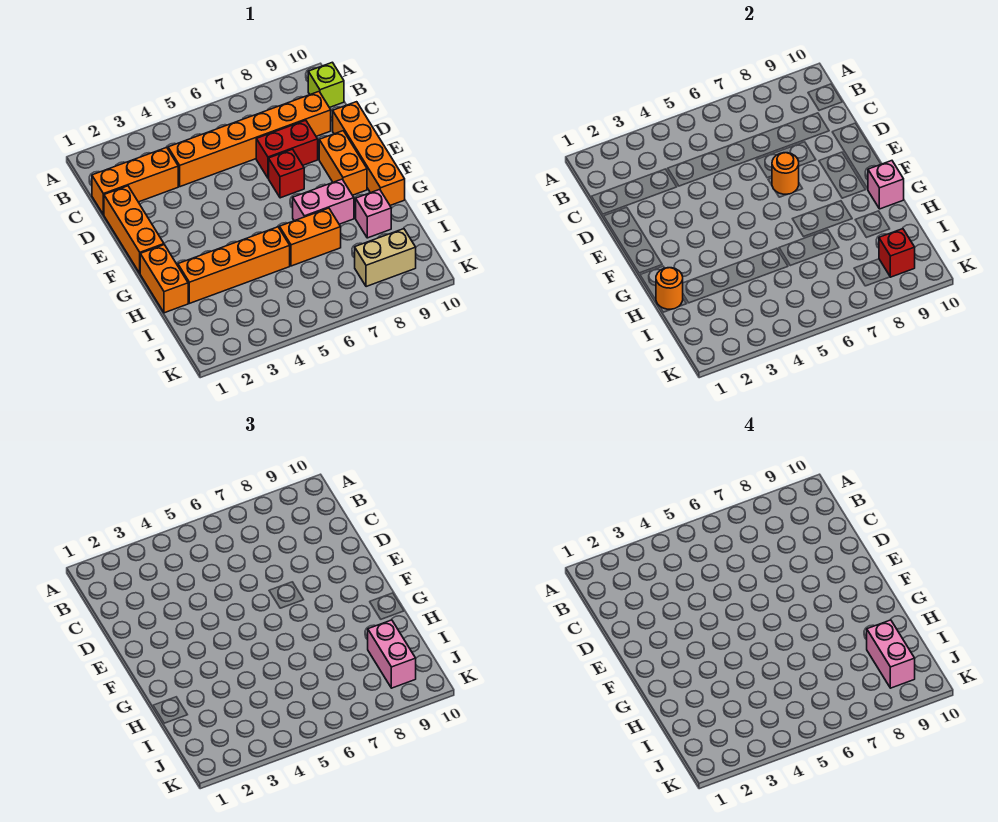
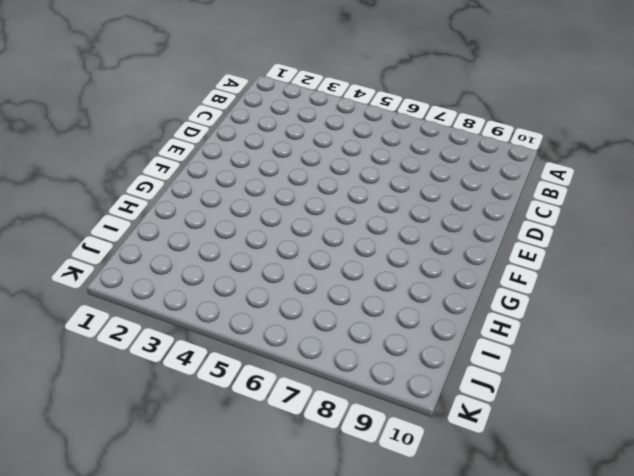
none -> lime brick B10 level 1
none -> orange brick C1:C3 level 1
none -> orange brick C4:C9 level 1

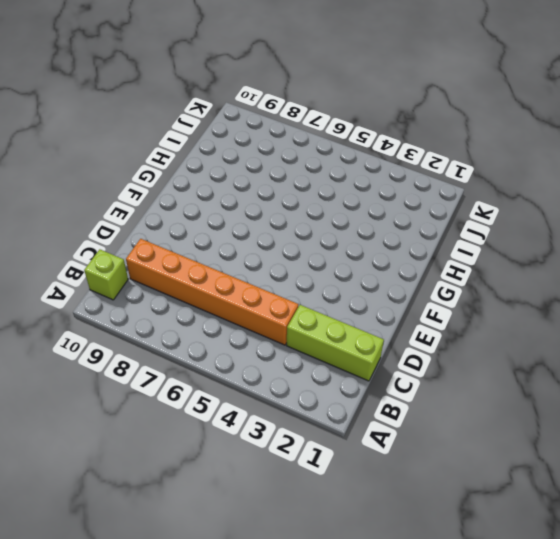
lime brick C1:C3 level 1 -> orange brick C1:C3 level 1
none -> orange brick D1:F1 level 1
none -> red brick D7:D8 level 1
none -> orange brick D10:G10 level 1

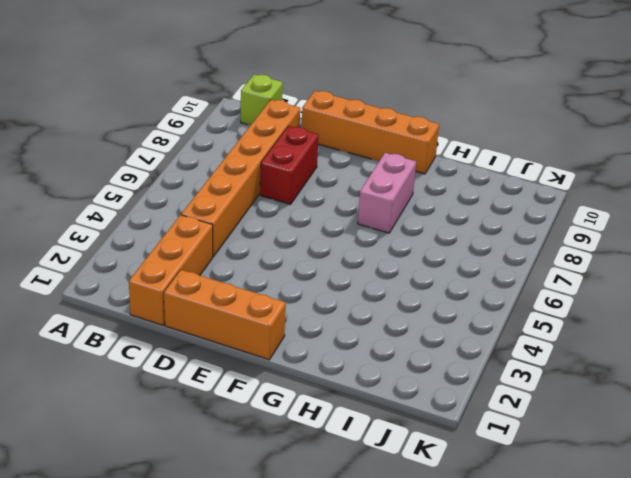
none -> red brick E7 level 1
none -> orange brick E9:F9 level 1
none -> orange brick G1:H1 level 1

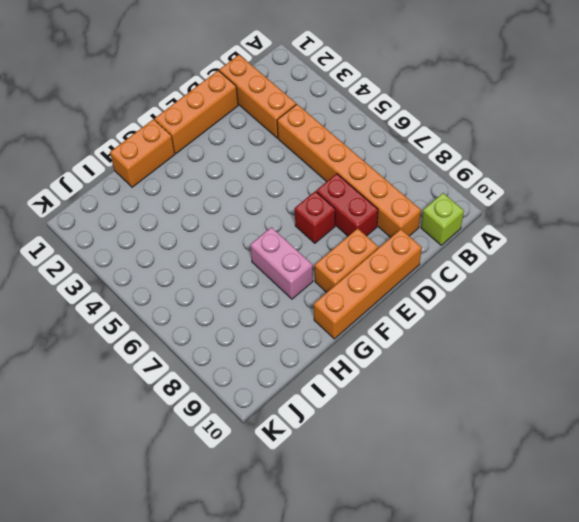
none -> orange brick H2:H5 level 1
none -> orange brick H6:H7 level 1
none -> pink brick H9 level 1

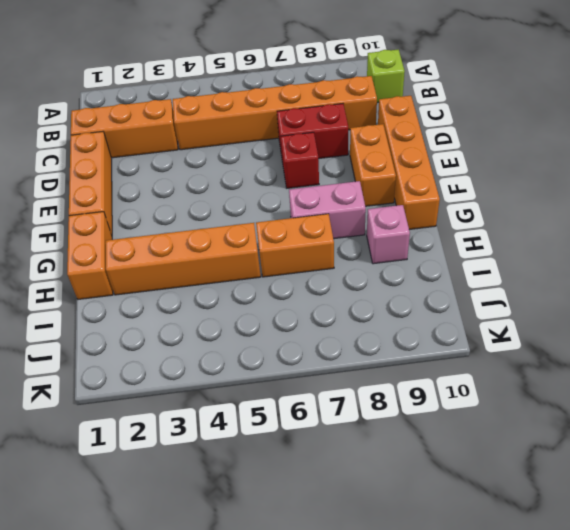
none -> tan brick J8:J9 level 1
none -> orange round brick E7 level 2
none -> pink brick G10 level 2

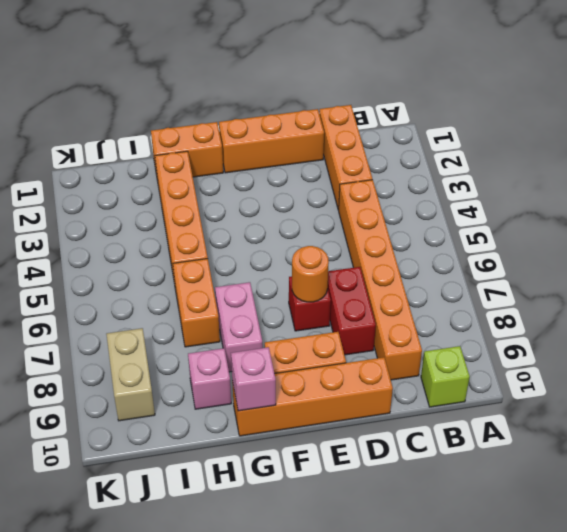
none -> orange round brick H1 level 2
none -> red brick J9 level 2
none -> pink brick I9:J9 level 3

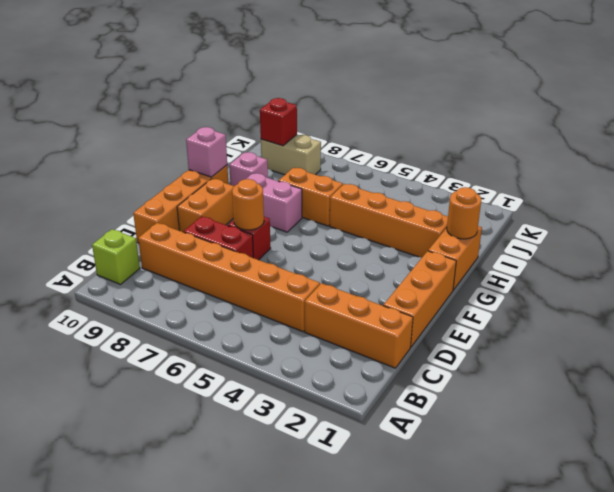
none -> pink brick I9:J9 level 3
none -> pink brick I9:J9 level 4

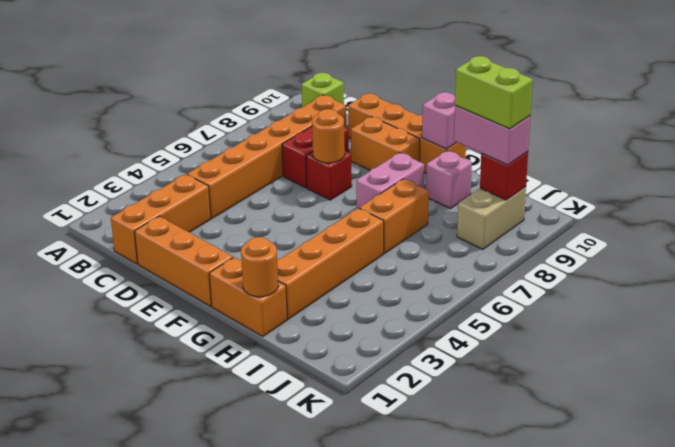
lime brick I9:J9 level 4 -> pink brick I9:J9 level 4

